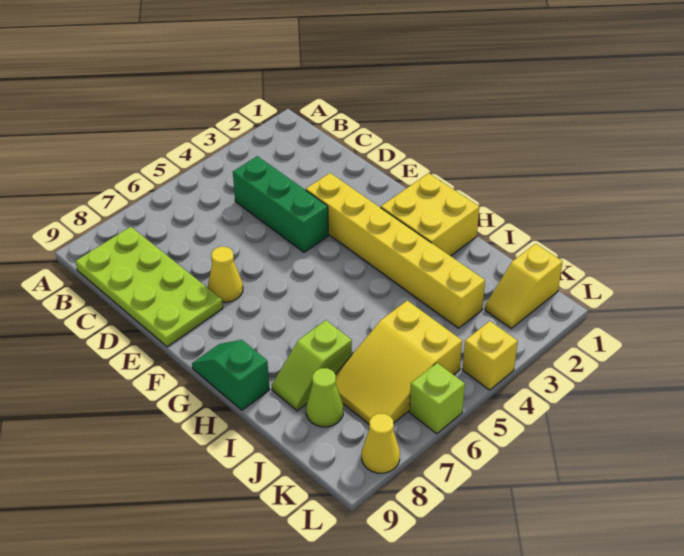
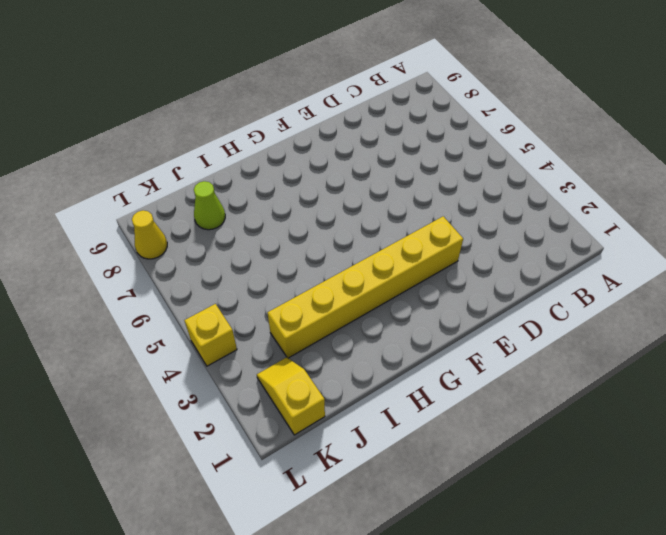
none -> lime plate B8:E9 level 1
none -> green brick C4:E4 level 1
none -> yellow cone E7 level 1

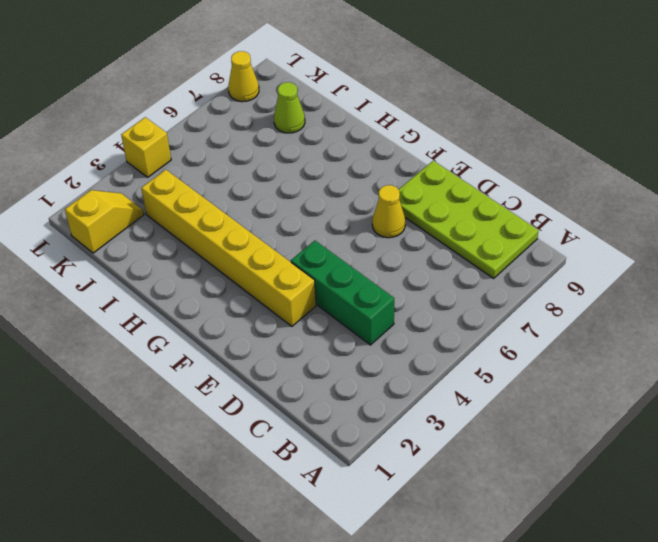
none -> yellow brick G1:H2 level 1
none -> green slope G9:H9 level 1 top H
none -> lime slope I7:I8 level 1 top 7

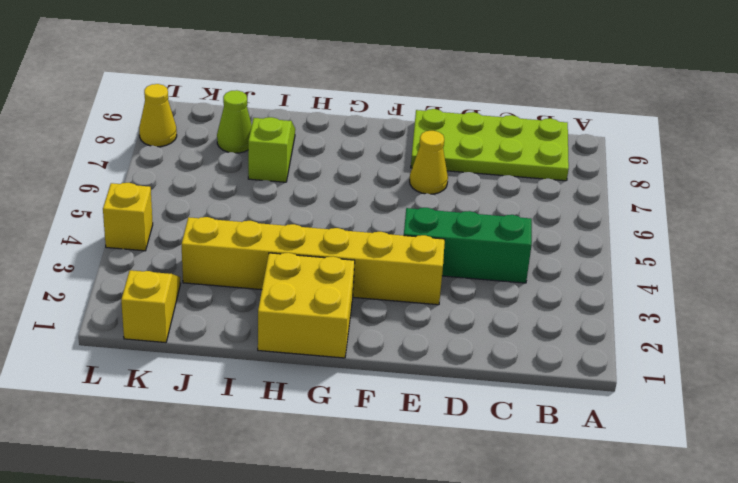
none -> green slope G9:H9 level 1 top H
none -> yellow slope J5:K7 level 1 top 5
none -> lime brick L6 level 1

